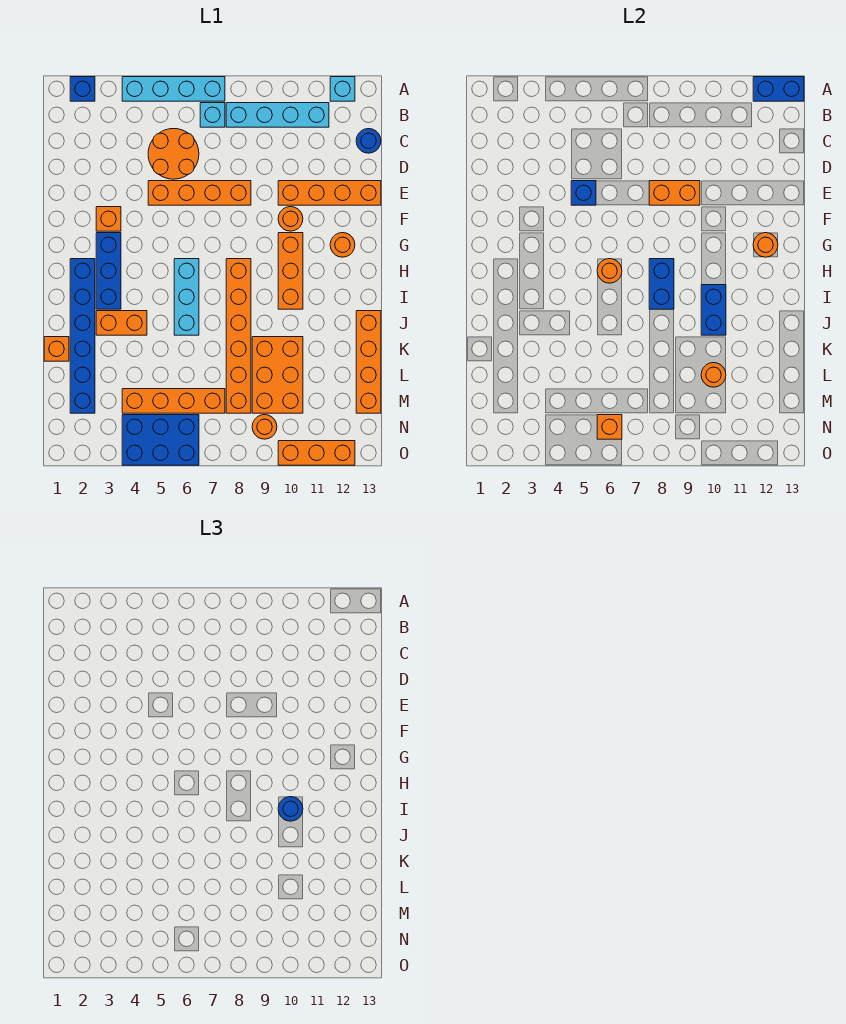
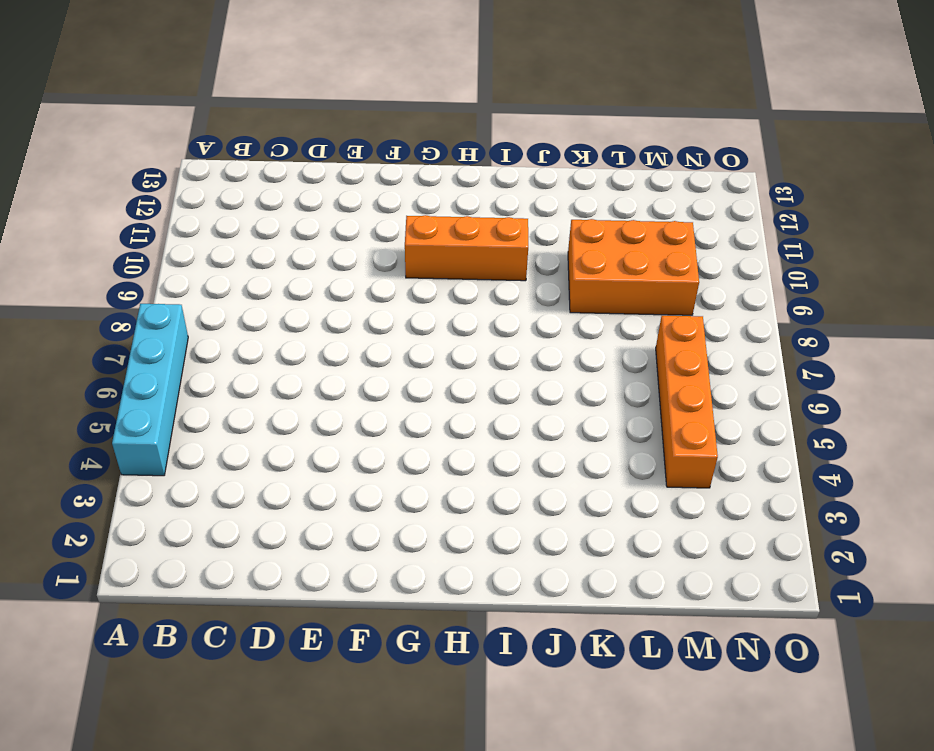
none -> blue brick A2 level 1
none -> cyan brick A12 level 1
none -> cyan brick B7 level 1
none -> cyan brick B8:B11 level 1

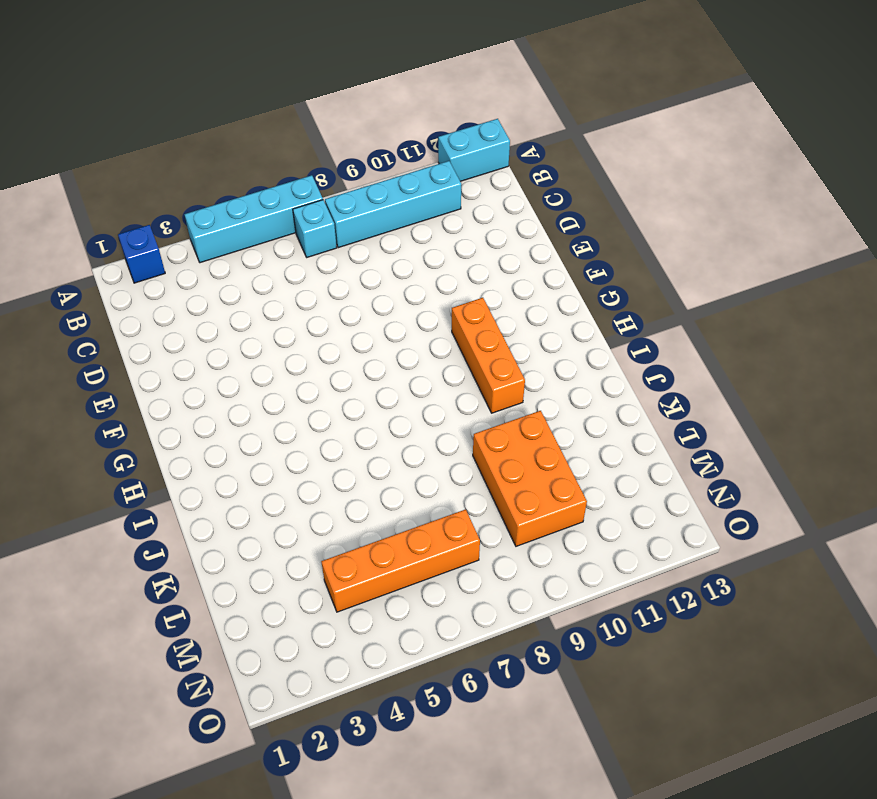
cyan brick A12:A13 level 1 -> cyan brick A12 level 1
none -> orange round brick C5:D6 level 1
none -> blue round brick C13 level 1
none -> orange brick E5:E8 level 1
none -> orange brick E10:E13 level 1

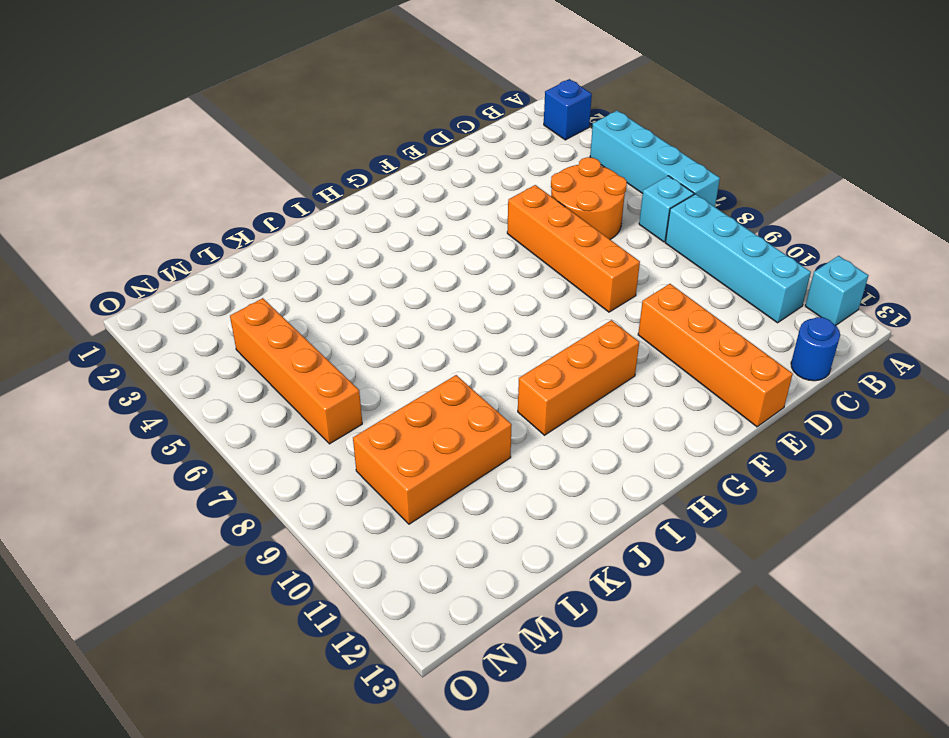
none -> orange brick F3 level 1
none -> orange round brick F10 level 1
none -> blue brick G3:I3 level 1
none -> orange round brick G12 level 1

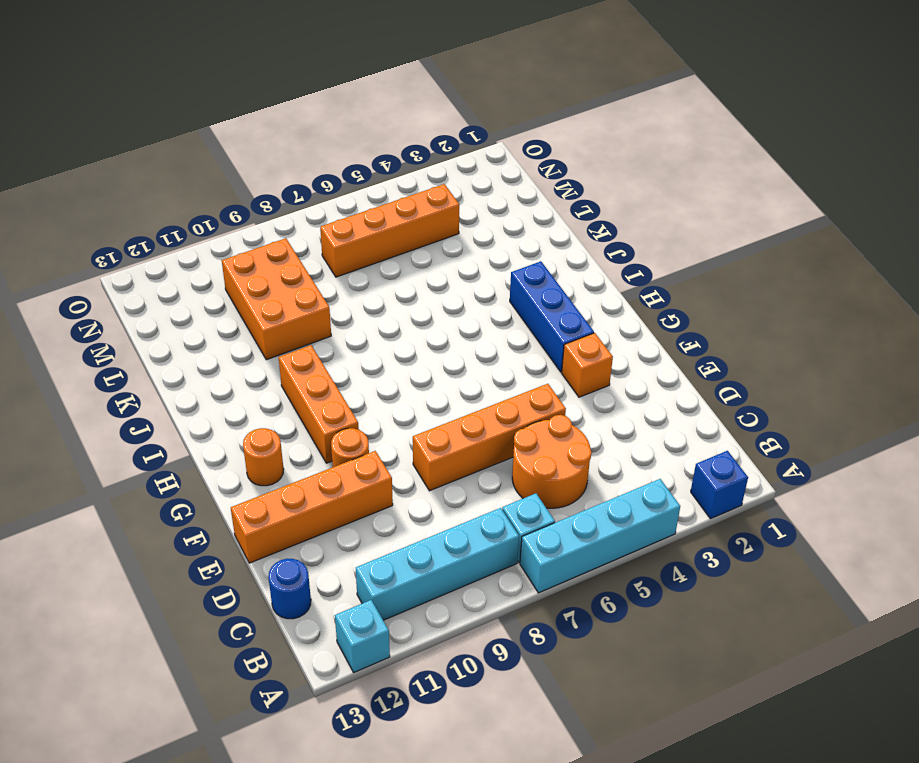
none -> blue brick H2:M2 level 1
none -> cyan brick H6:J6 level 1
none -> orange brick H8:M8 level 1
none -> orange brick J3:J4 level 1

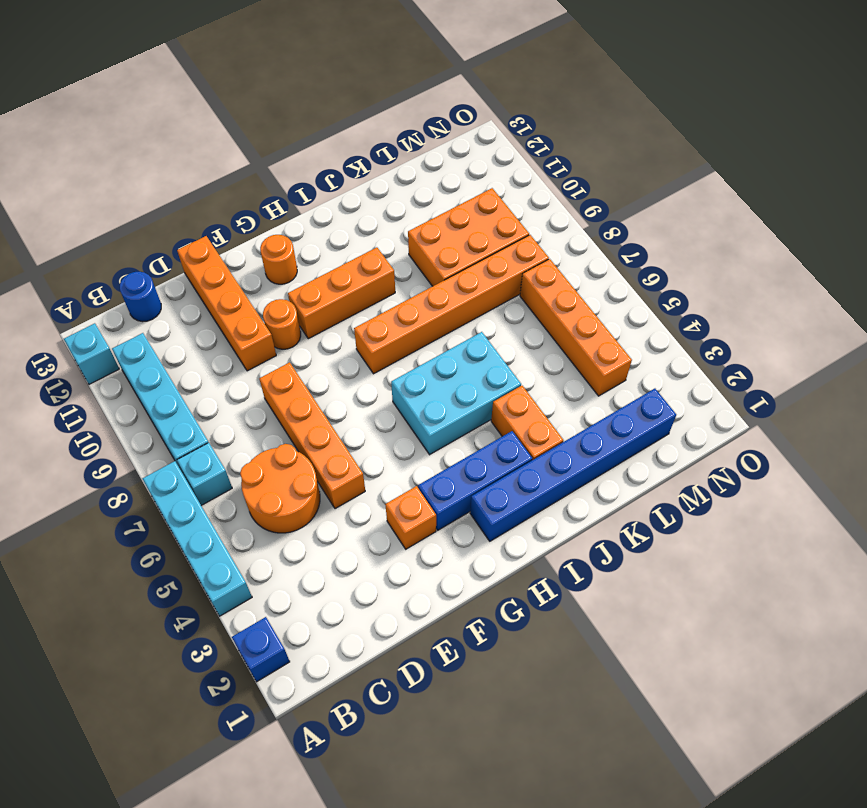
cyan brick H5:J6 level 1 -> cyan brick H6:J6 level 1
none -> orange brick J13:M13 level 1
none -> orange brick K1 level 1
none -> blue brick N4:O6 level 1
none -> orange round brick N9 level 1

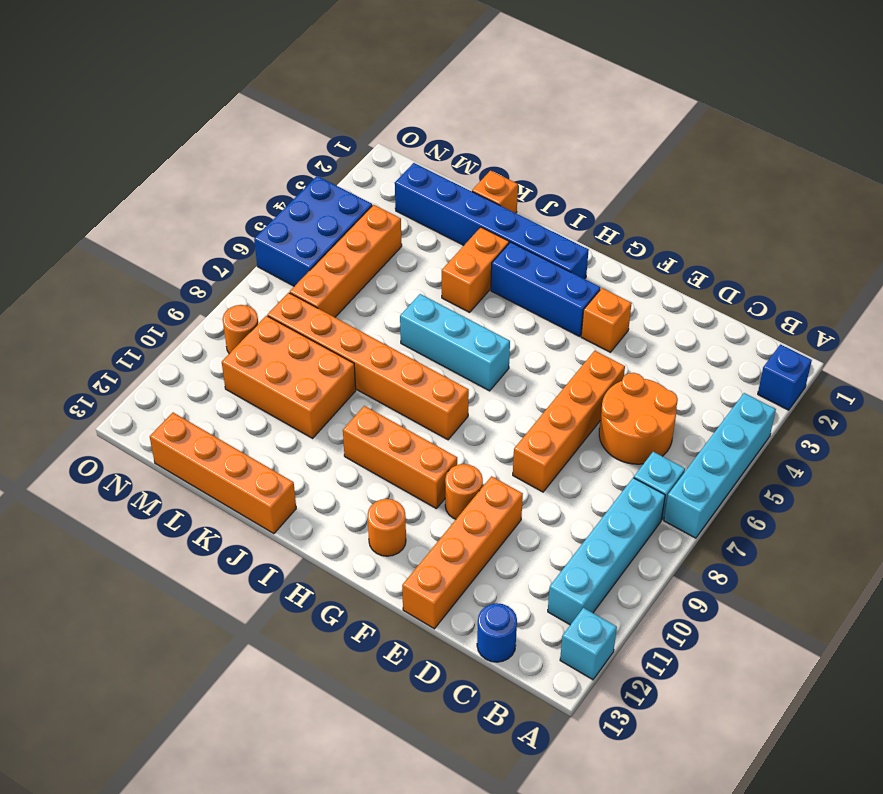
none -> orange brick O10:O12 level 1
none -> blue brick A12:A13 level 2
none -> blue brick E5 level 2
none -> orange brick E8:E9 level 2

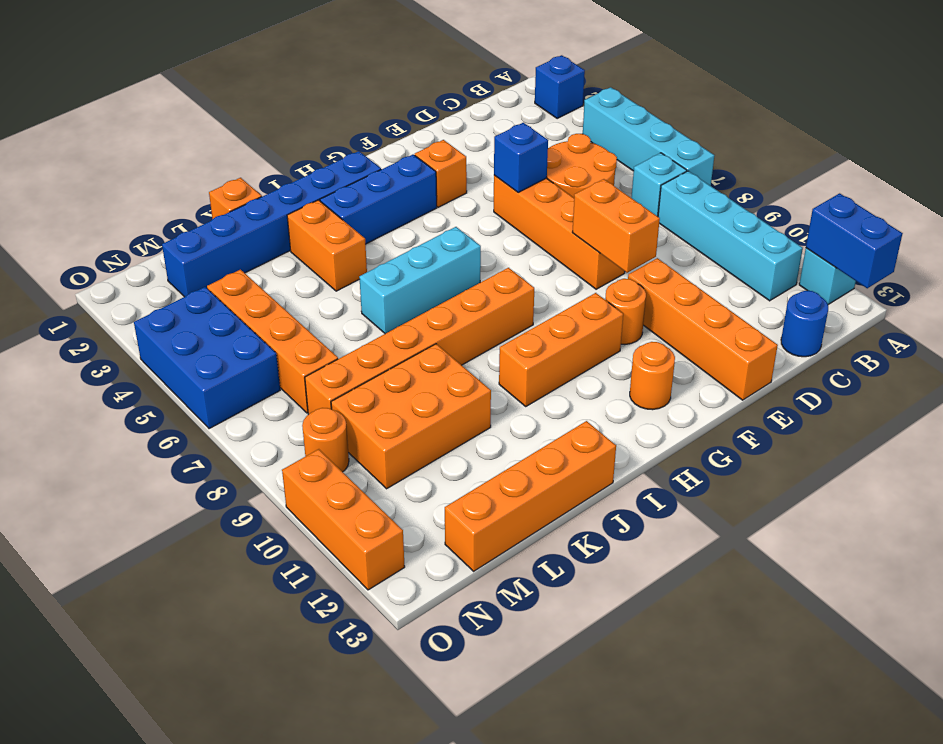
none -> orange round brick G12 level 2
none -> orange round brick H6 level 2
none -> blue brick H8:I8 level 2
none -> blue brick I10:J10 level 2

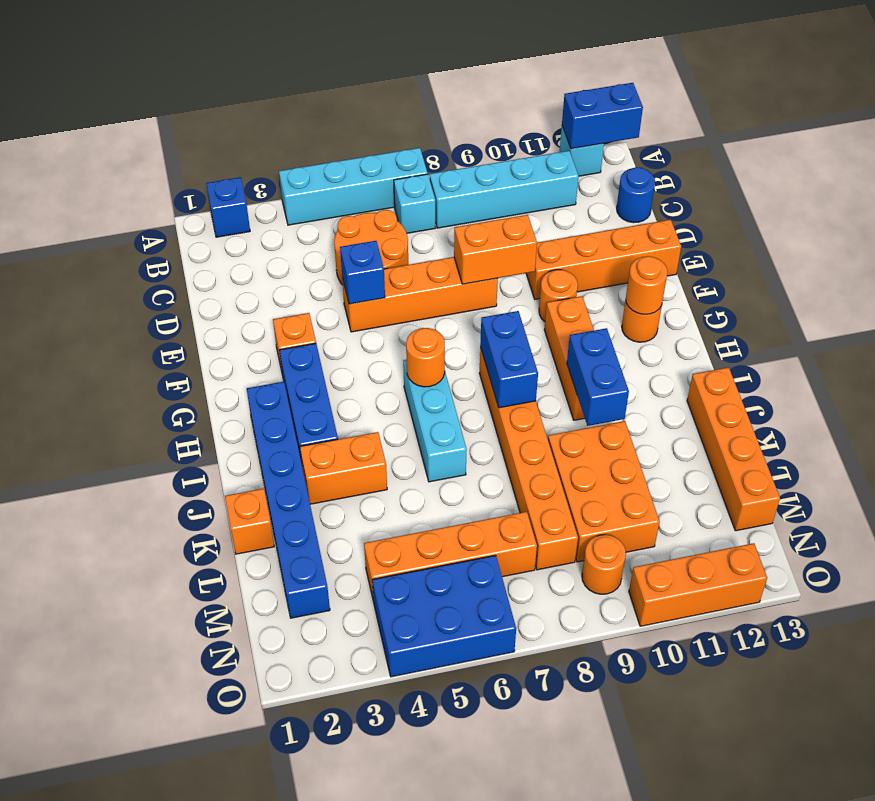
none -> orange round brick L10 level 2
none -> orange brick N6 level 2
none -> blue round brick I10 level 3

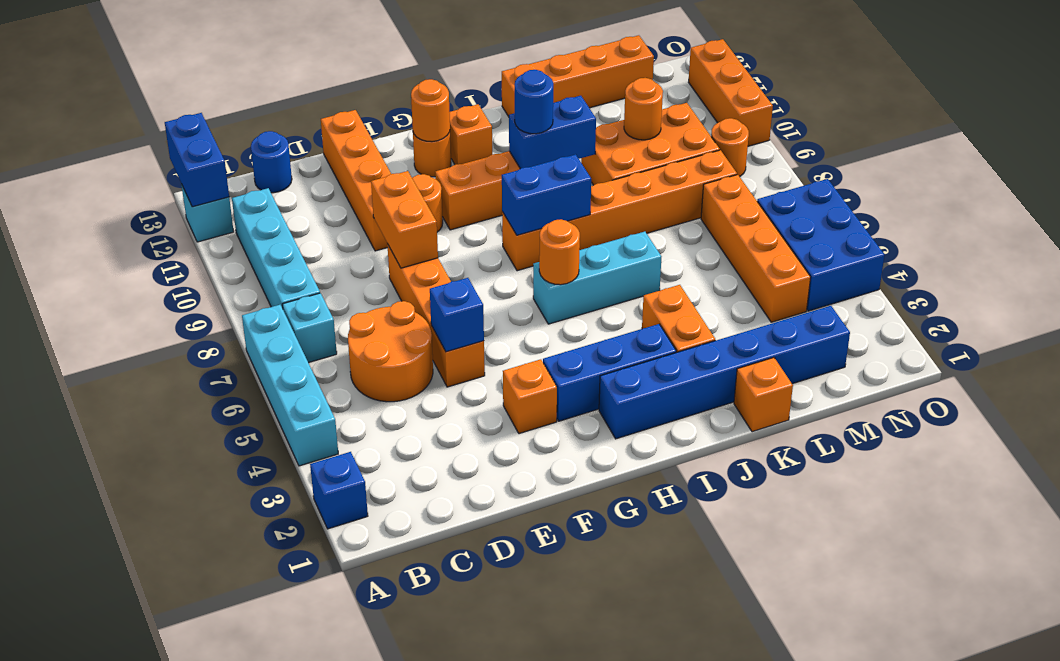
orange brick H12 level 1 -> orange brick N6 level 2

